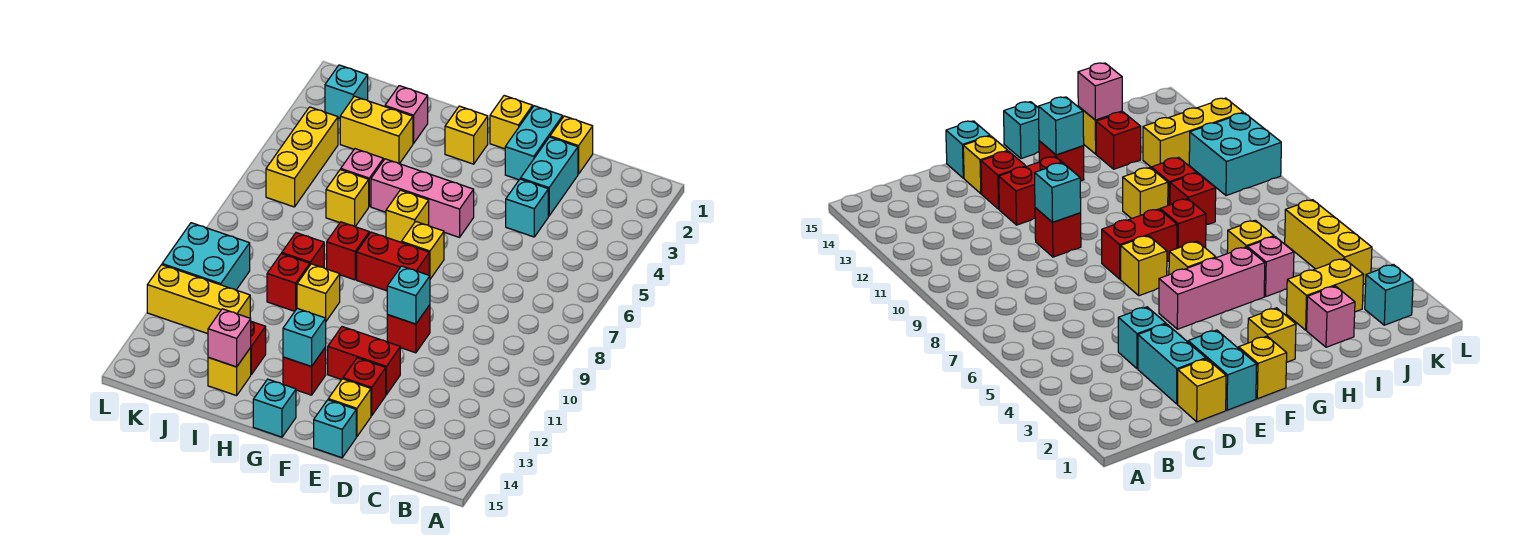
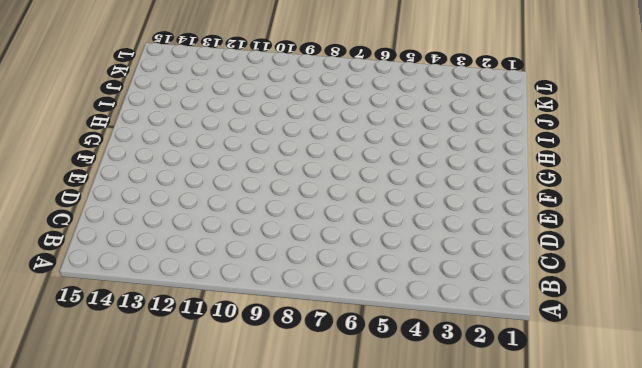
none -> yellow brick D1 level 1
none -> cyan brick D2:D3 level 1
none -> cyan brick D4 level 1
none -> cyan brick E1:E2 level 1

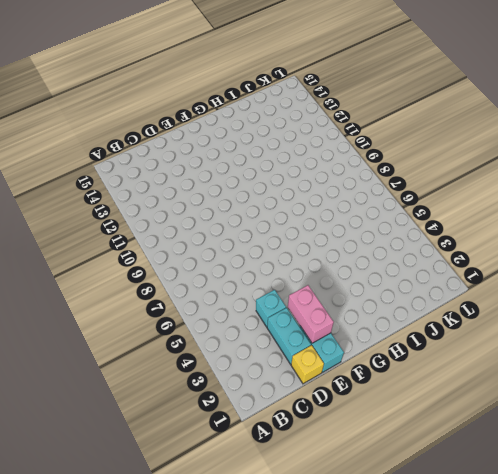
pink brick E2:E3 level 2 -> none
none -> red brick E10 level 1
none -> red brick E12:F12 level 1
none -> red brick E13 level 1
none -> yellow brick E14 level 1

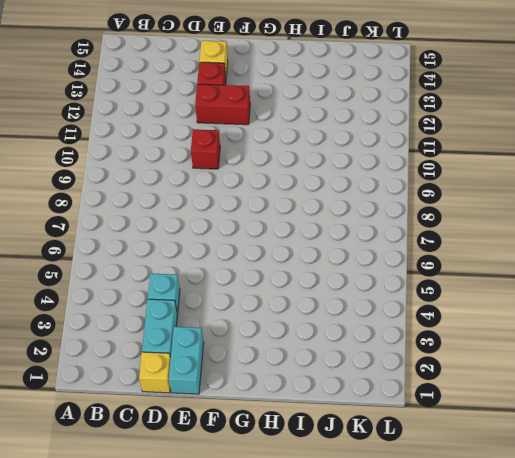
none -> cyan brick E15 level 1
none -> yellow brick F1 level 1
none -> pink brick F5:H5 level 1
none -> yellow brick F7 level 1

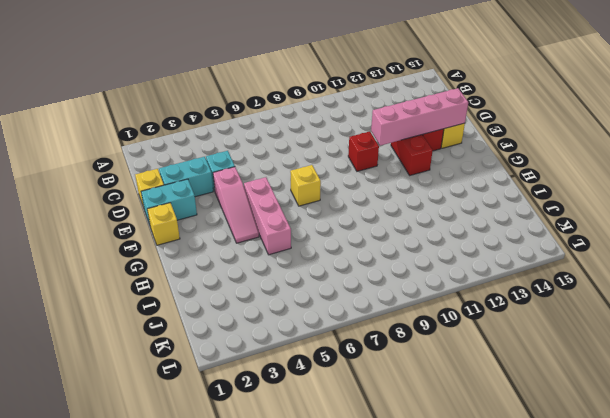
pink slope E4:G4 level 1 top E -> none
pink brick E11:E14 level 2 -> none
none -> cyan brick E15 level 1
none -> red brick F8:G8 level 1
none -> yellow brick G2 level 1
none -> yellow brick G6 level 1

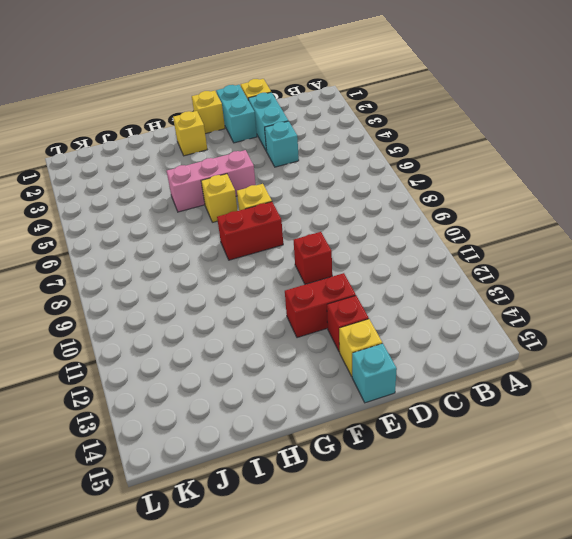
none -> red brick G13 level 1
none -> cyan brick G15 level 1
none -> red brick H8 level 1
none -> yellow brick H10 level 1

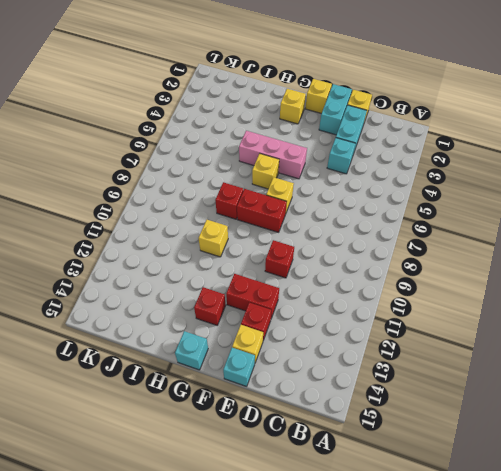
none -> pink brick I2 level 1
none -> yellow brick I3:J3 level 1
none -> pink brick I5 level 1
none -> yellow brick I6 level 1

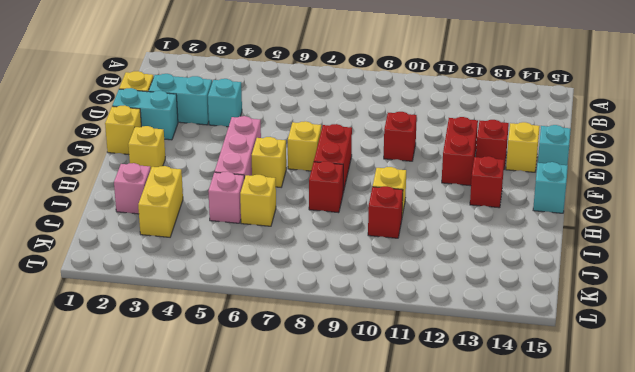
none -> red brick I9 level 1
none -> red brick I13 level 1
none -> yellow brick I14 level 1
none -> yellow brick J12:L12 level 1

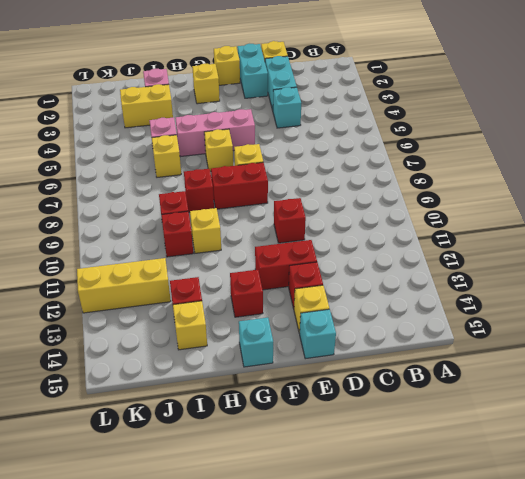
none -> cyan brick K2 level 1
none -> yellow brick K4:K6 level 1
none -> cyan brick K10:L11 level 1
none -> cyan brick E10 level 2

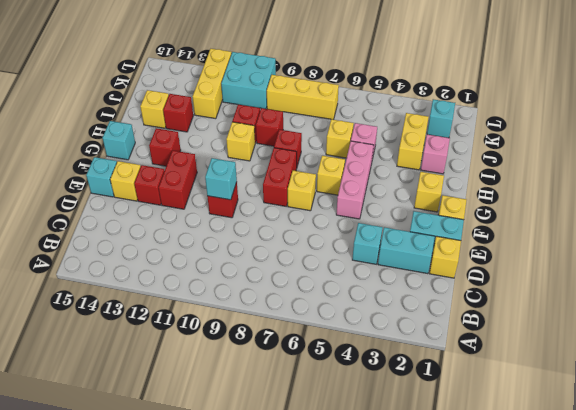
yellow brick K7:K9 level 1 -> yellow brick K4:K6 level 1
none -> cyan brick G13 level 2
none -> pink brick I14 level 2

